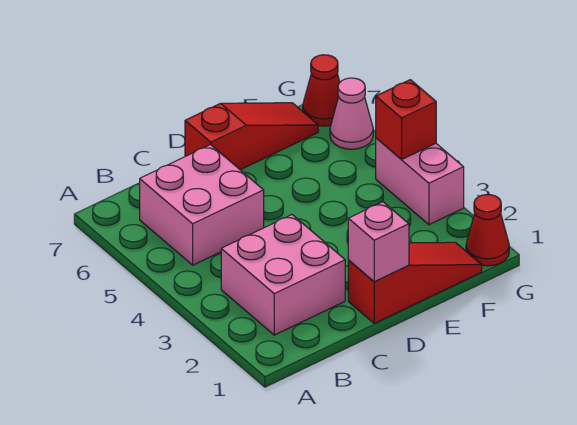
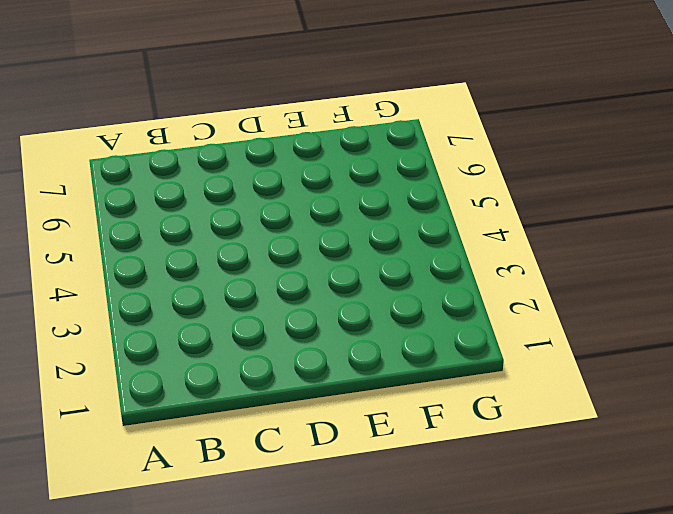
none -> pink brick B2:C3 level 1
none -> pink brick B5:C6 level 1

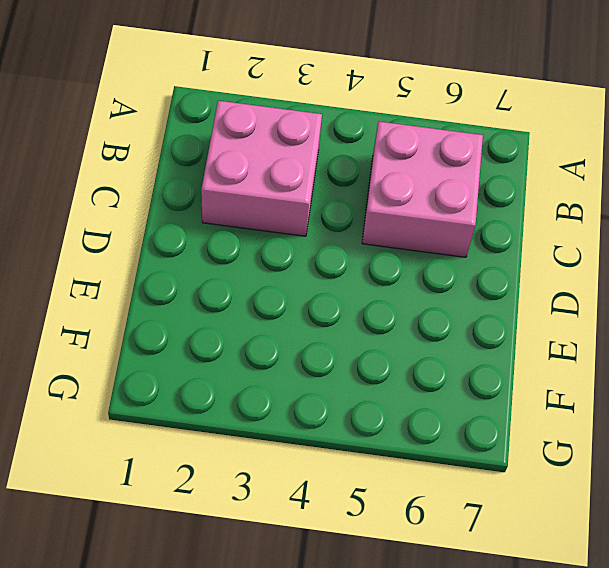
none -> red slope D1:F1 level 1 top D
none -> red slope D7:F7 level 1 top D

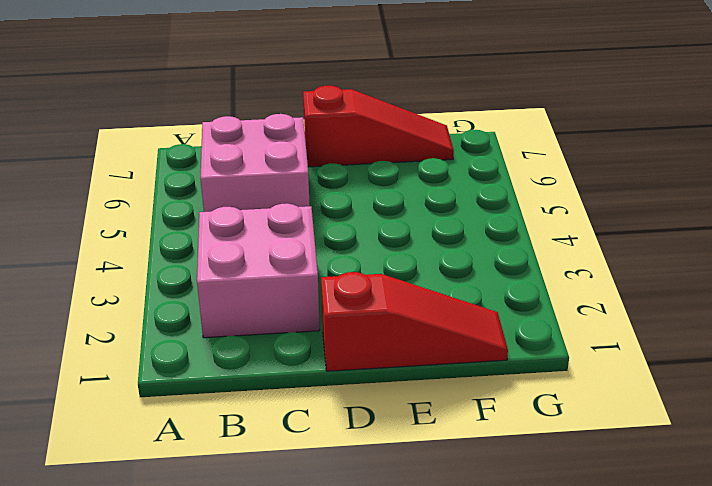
none -> red cone G1 level 1
none -> pink brick G3:G4 level 1

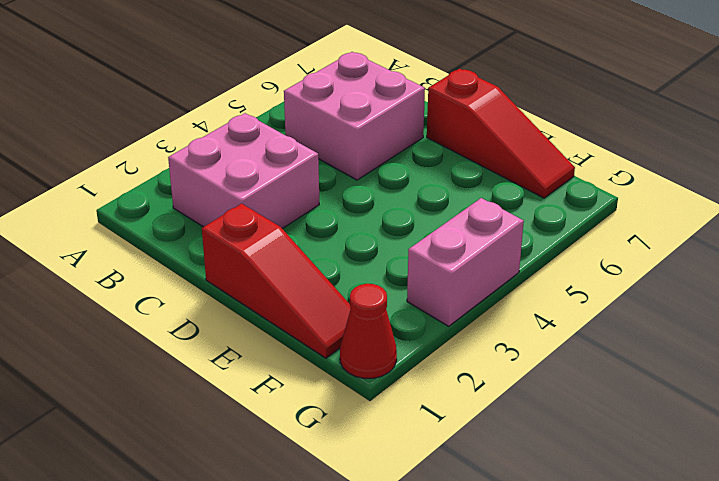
none -> pink cone G6 level 1
none -> red cone G7 level 1

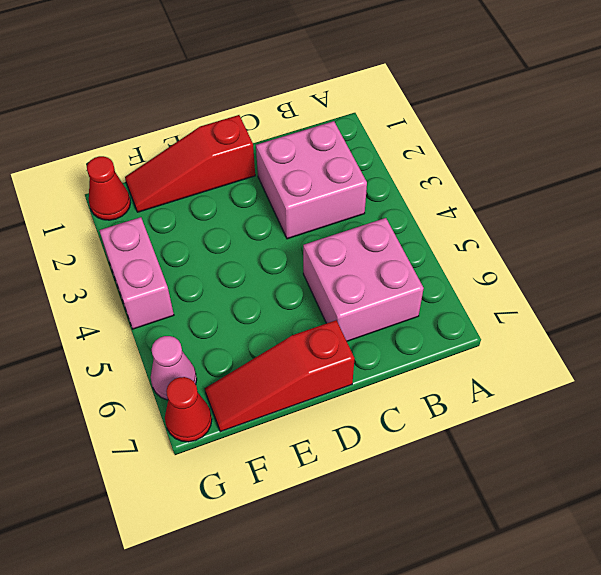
none -> pink brick D1 level 2
none -> red brick G4 level 2

